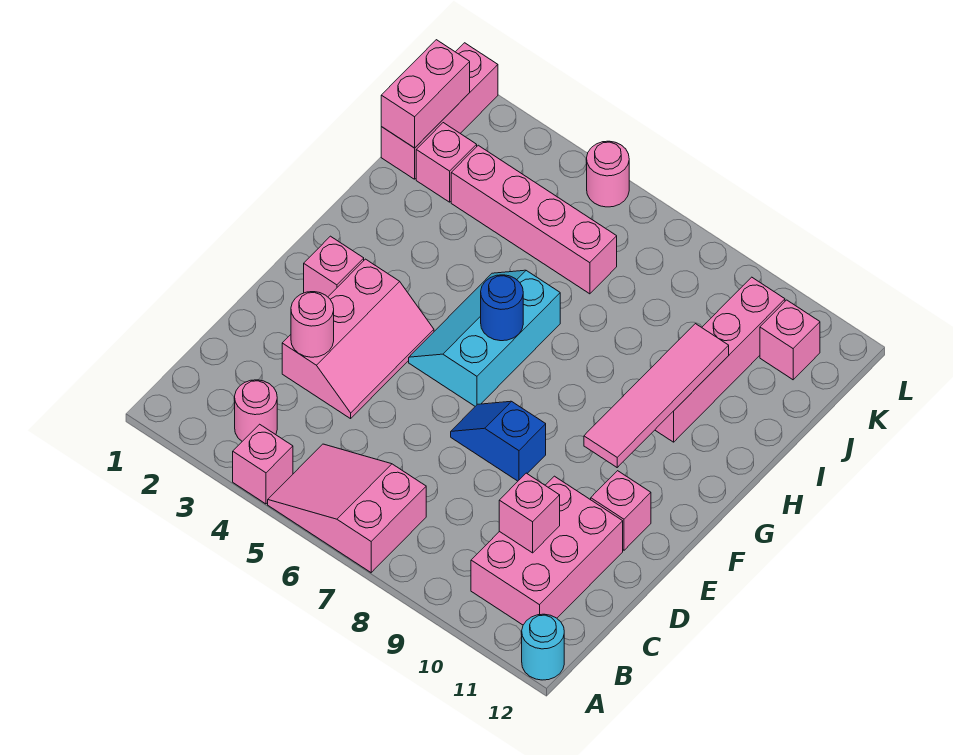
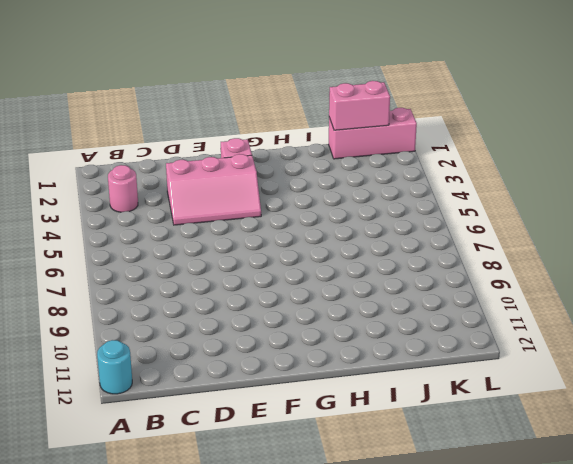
none -> pink brick A4 level 1
none -> pink slope A5:B7 level 1 top 7
none -> pink brick B10:D11 level 1

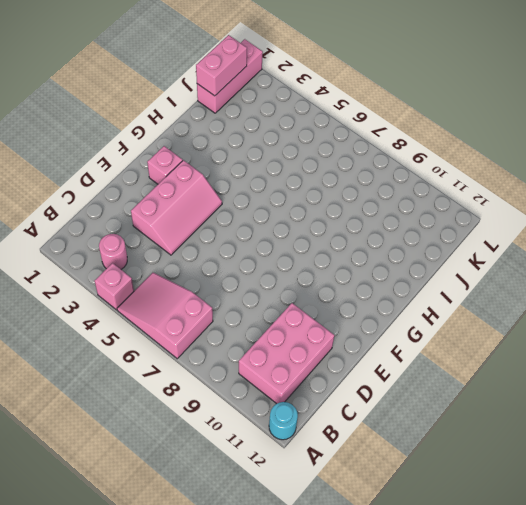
none -> blue slope E7:E8 level 1 top 8
none -> pink brick E11 level 1
none -> cyan slope F5:H6 level 1 top 6

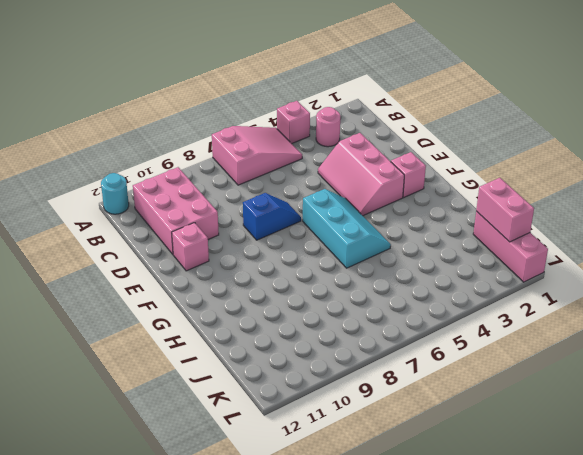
none -> pink brick H10:K10 level 1
none -> pink brick J2 level 1
none -> pink brick J3:J6 level 1

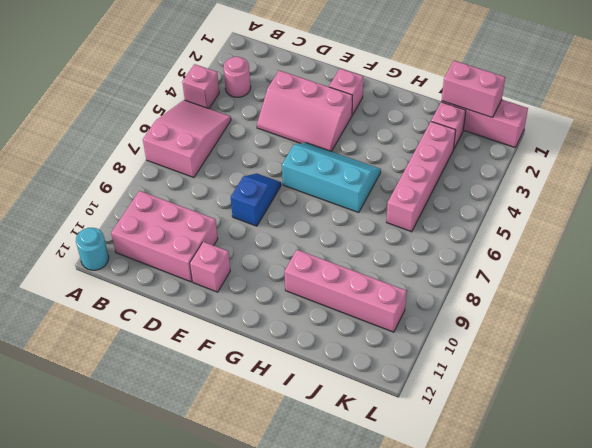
none -> pink brick K11 level 1
none -> pink round brick L5 level 1
none -> pink brick C10 level 2

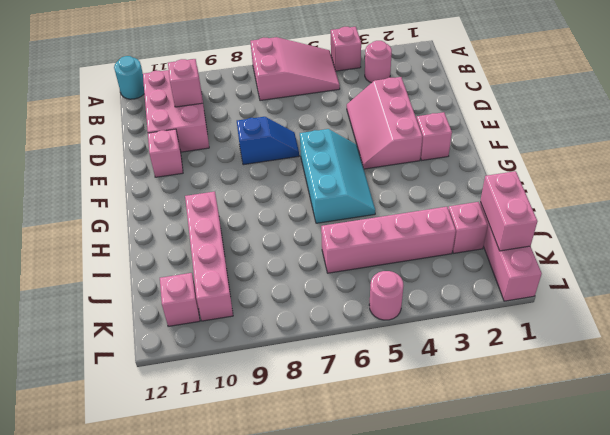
none -> pink round brick D3 level 2
none -> pink tile F10:I10 level 2
none -> blue round brick G6 level 2

